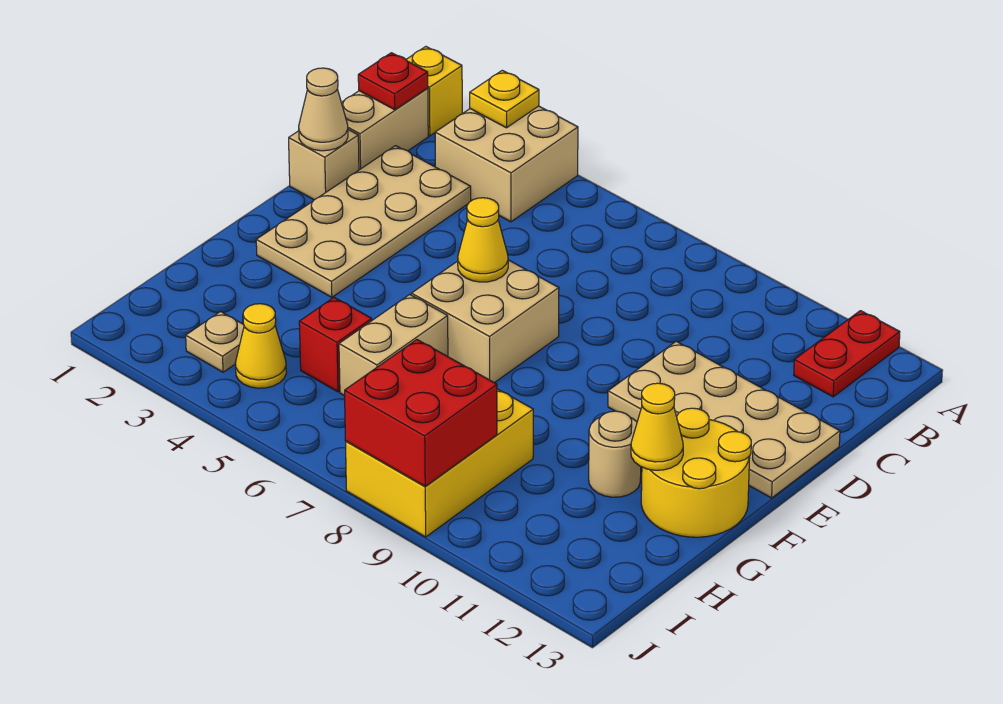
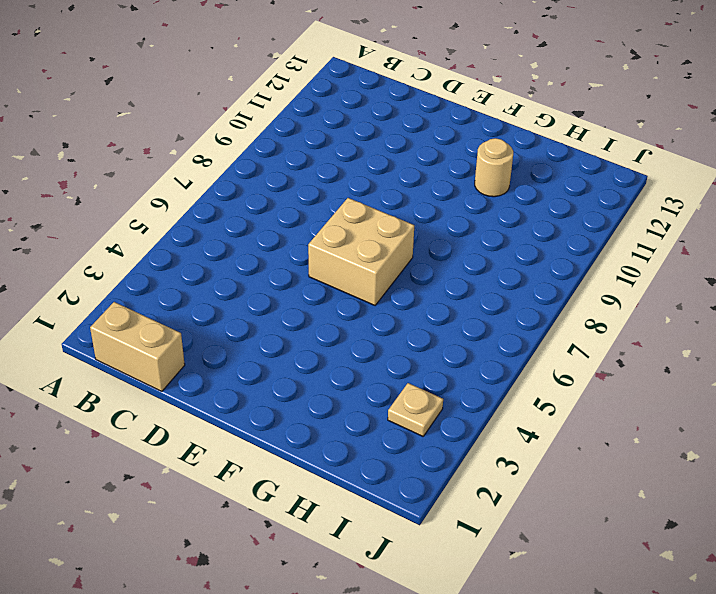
none -> yellow brick A1 level 1
none -> tan brick A3:B4 level 1
none -> red plate A12:B12 level 1

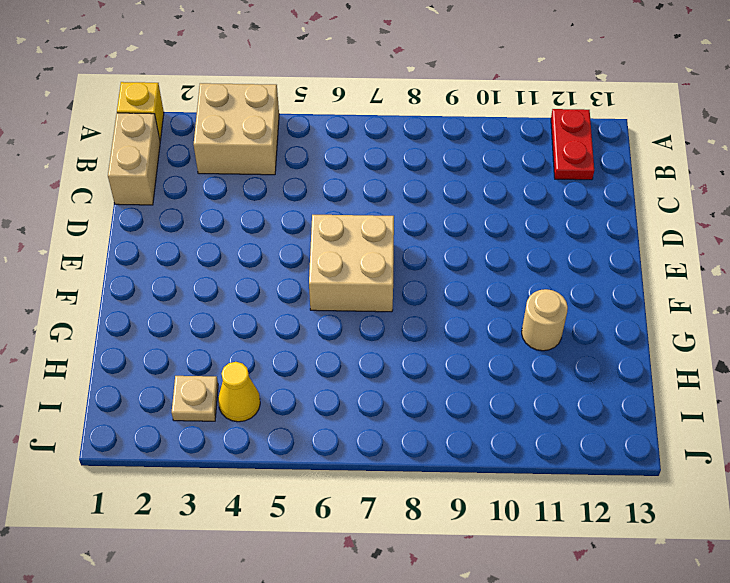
none -> tan plate C2:F3 level 1
none -> tan brick D1 level 1
none -> tan plate D10:E13 level 1

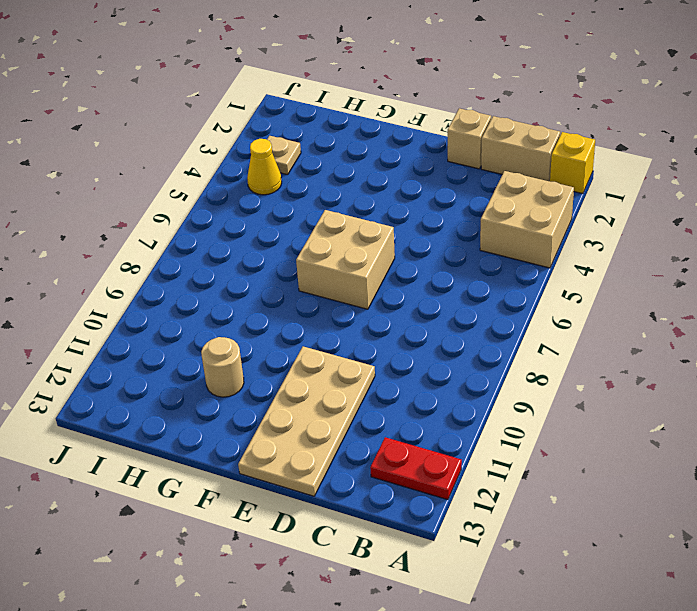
none -> tan plate C2:F3 level 1
none -> yellow round brick F12:G13 level 1
none -> tan brick G6:H6 level 1

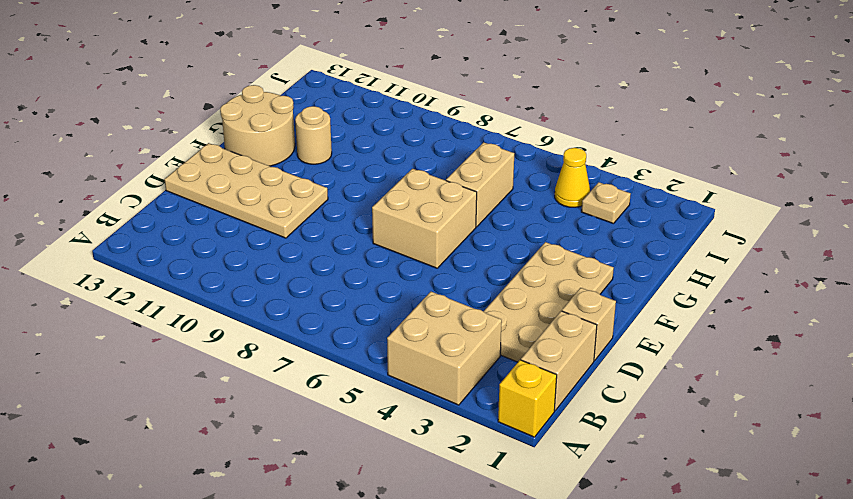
tan round brick F12:G13 level 1 -> yellow round brick F12:G13 level 1
none -> red plate A12:B12 level 1
none -> red brick H5 level 1
none -> yellow brick H8:J9 level 1

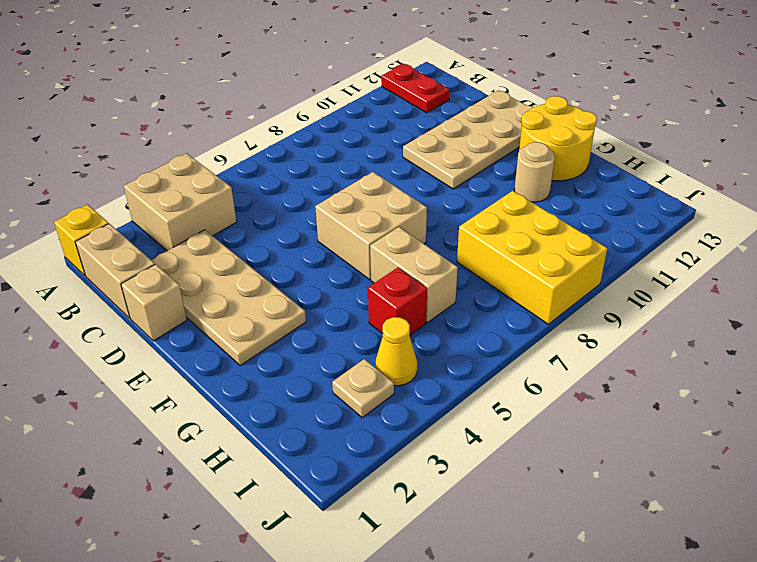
none -> yellow plate A3 level 2
none -> red plate B1 level 2
none -> tan cone D1 level 2

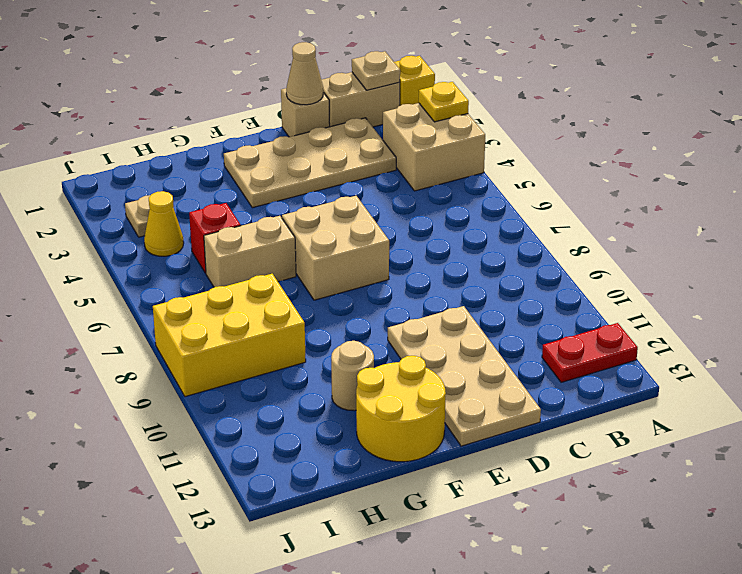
tan plate B1 level 2 -> red plate B1 level 2
none -> yellow cone E6 level 2
none -> yellow cone G12 level 2
none -> red brick I8:J9 level 2

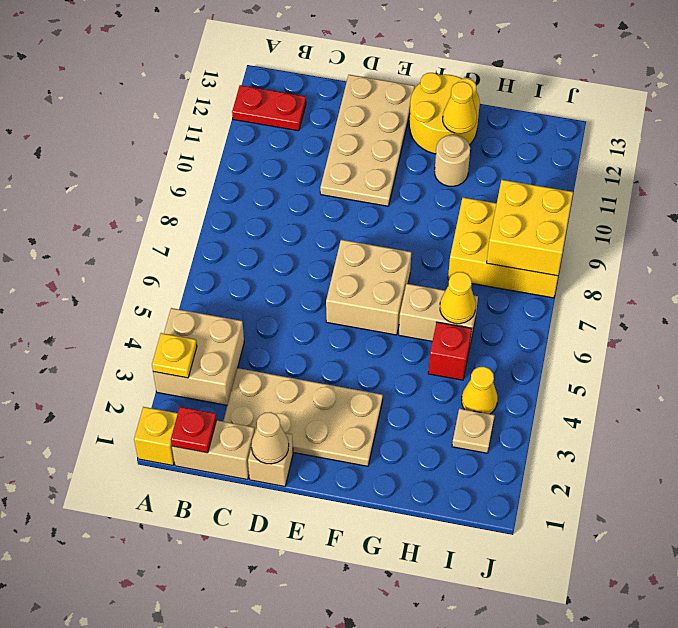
yellow cone H6 level 2 -> yellow cone E6 level 2
yellow brick I8:J9 level 2 -> red brick I8:J9 level 2

